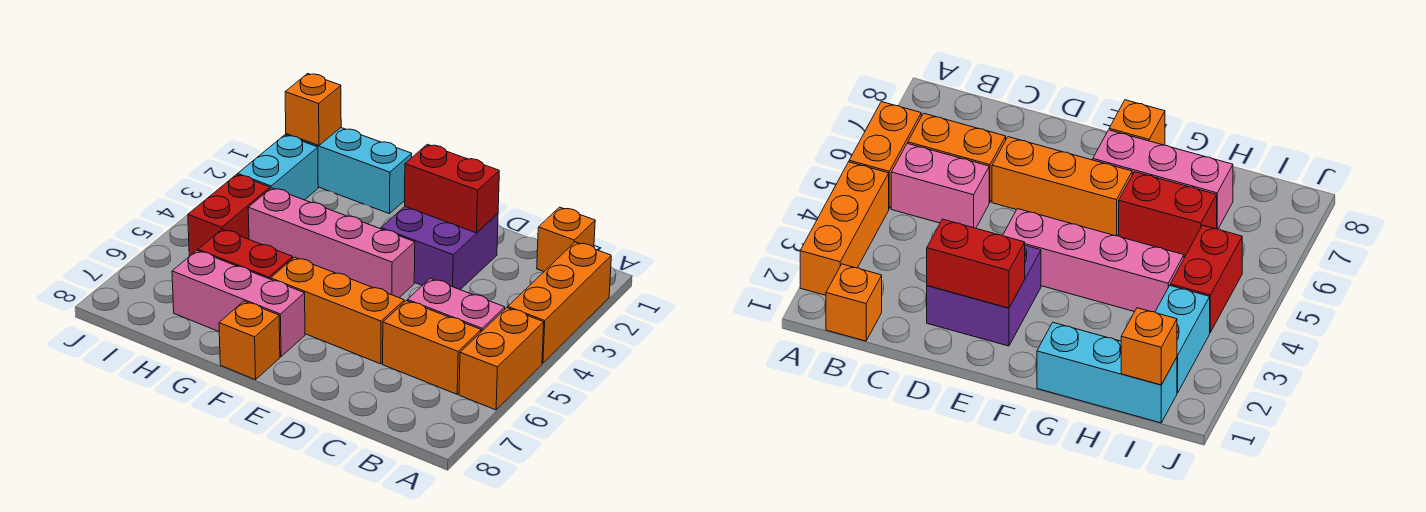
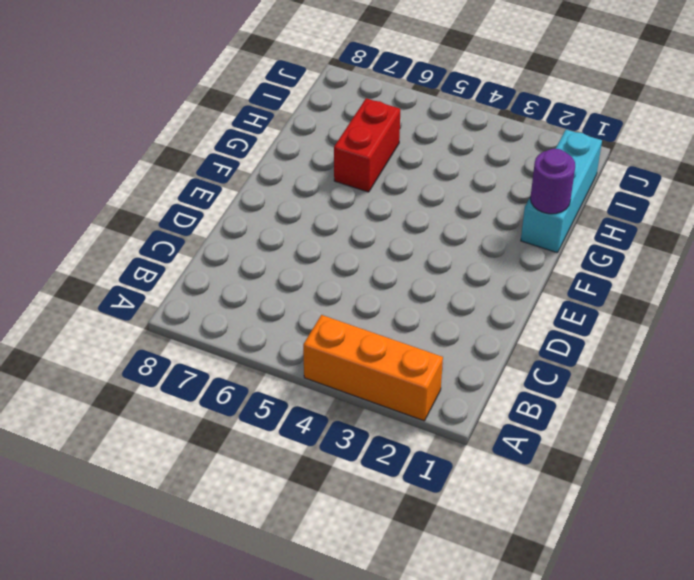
purple round brick G1 level 2 -> none
none -> orange brick A5:A6 level 1
none -> orange brick B1 level 1
none -> pink brick B5:C5 level 1

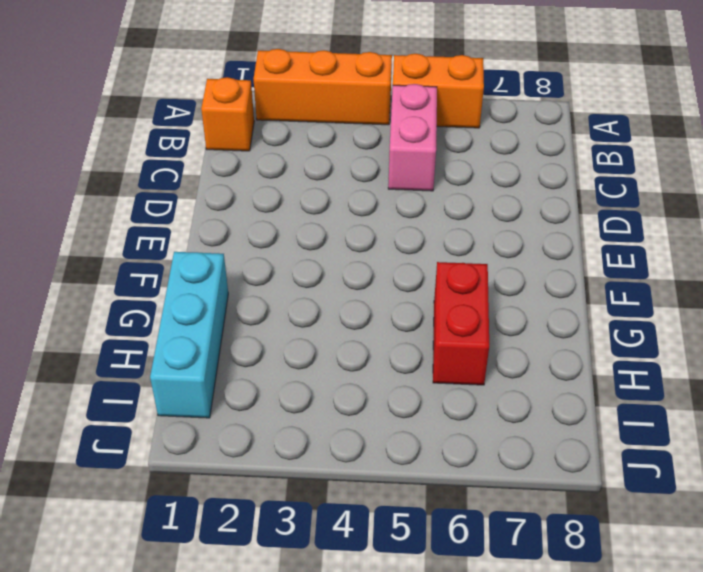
none -> orange brick B6:C6 level 1
none -> purple brick D2:E3 level 1
none -> orange brick D6:F6 level 1

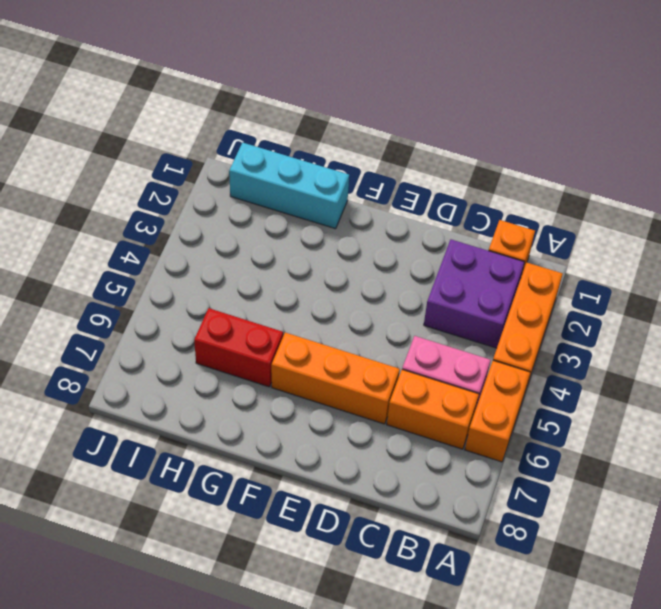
purple brick B2:C3 level 1 -> purple brick D2:E3 level 1
none -> pink brick E4:H4 level 1
none -> pink brick F7:H7 level 1
none -> orange brick F8 level 1

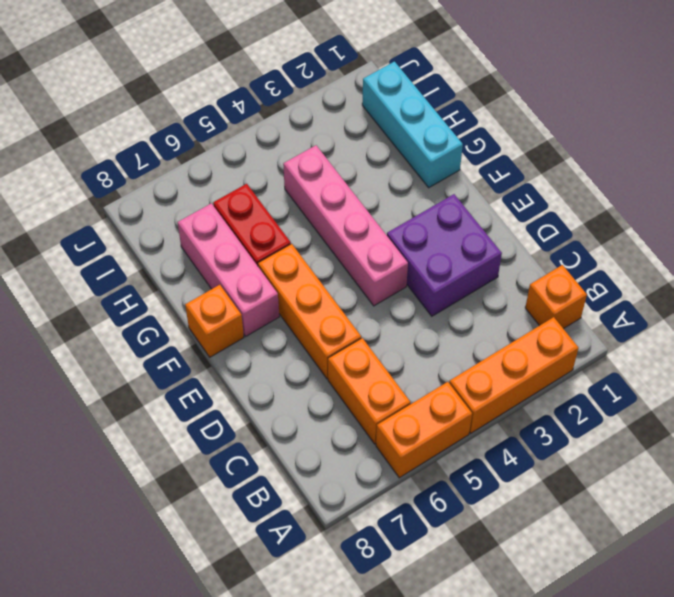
none -> pink brick B5:C5 level 1
none -> cyan brick I2:I3 level 1
none -> red brick I4:I5 level 1

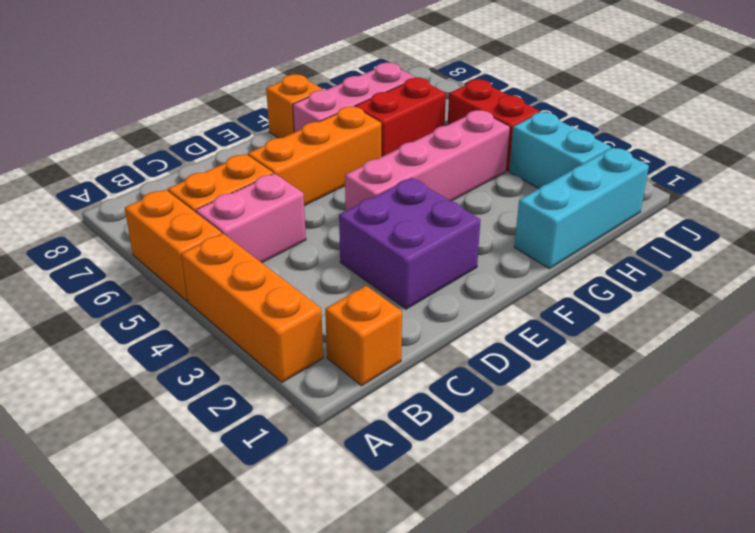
none -> red brick D2:E2 level 2
none -> orange brick I1 level 2

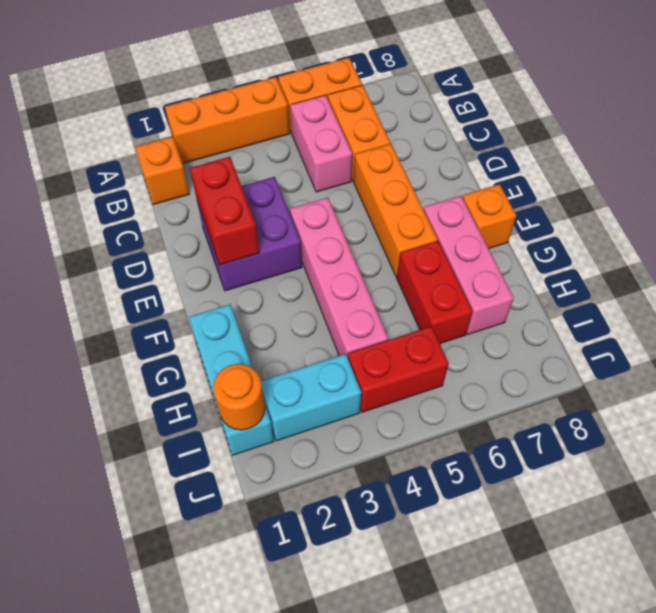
orange round brick I1 level 2 -> orange brick I1 level 2

